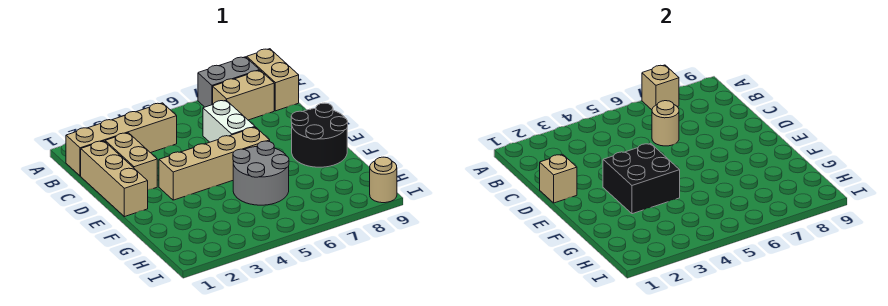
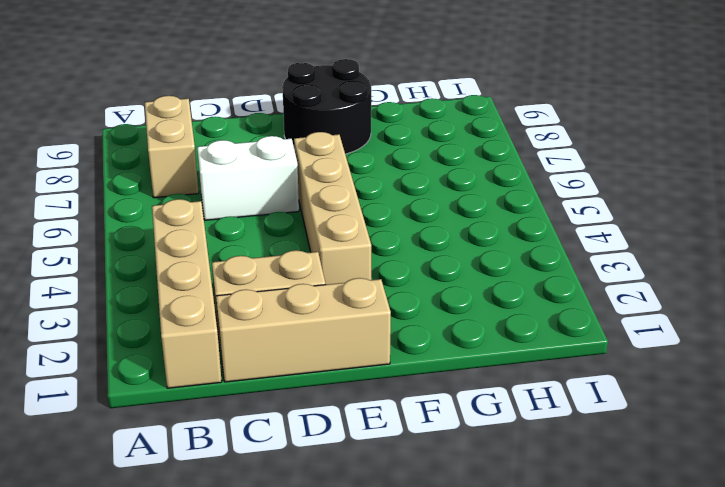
none -> grey brick A7:A8 level 1
none -> tan brick A9:B9 level 1
none -> grey round brick F5:G6 level 1

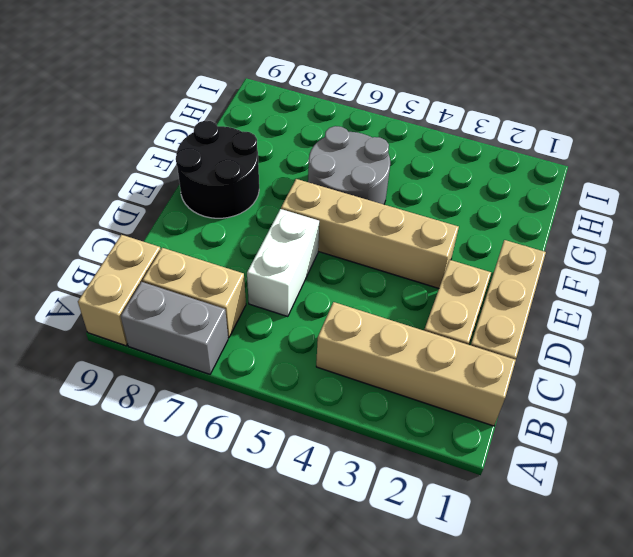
none -> tan round brick I9 level 1
none -> tan brick A7 level 2
none -> tan round brick C6 level 2

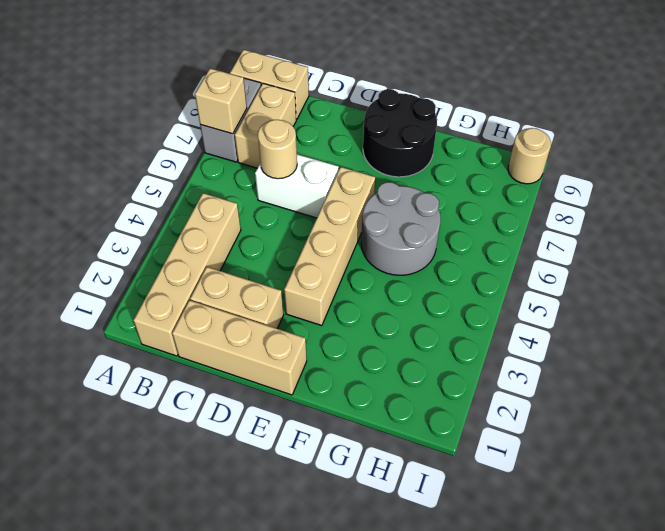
none -> tan brick D1 level 2
none -> black brick E3:F4 level 2

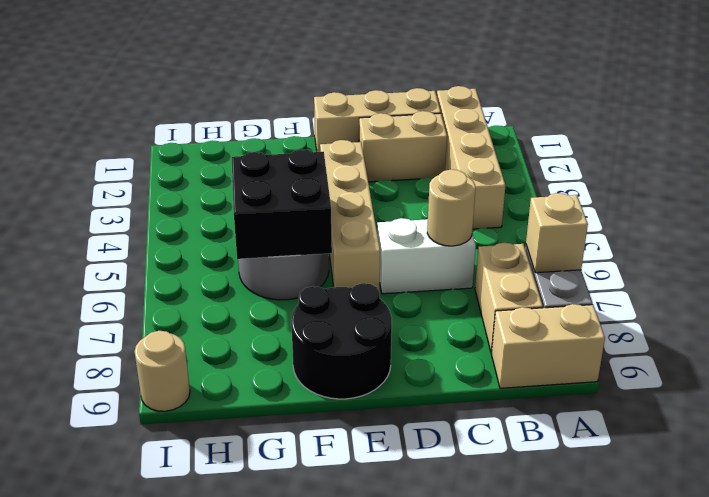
black brick F5:G6 level 2 -> black brick E3:F4 level 2
none -> tan brick D1 level 2

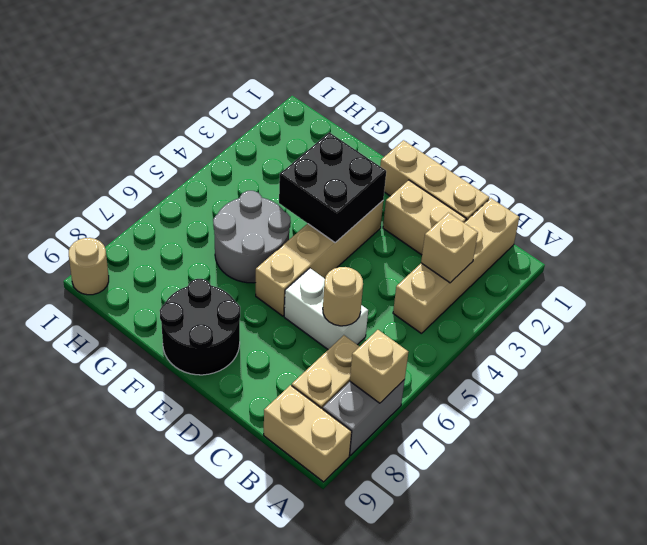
tan brick B3 level 2 -> tan brick D1 level 2

